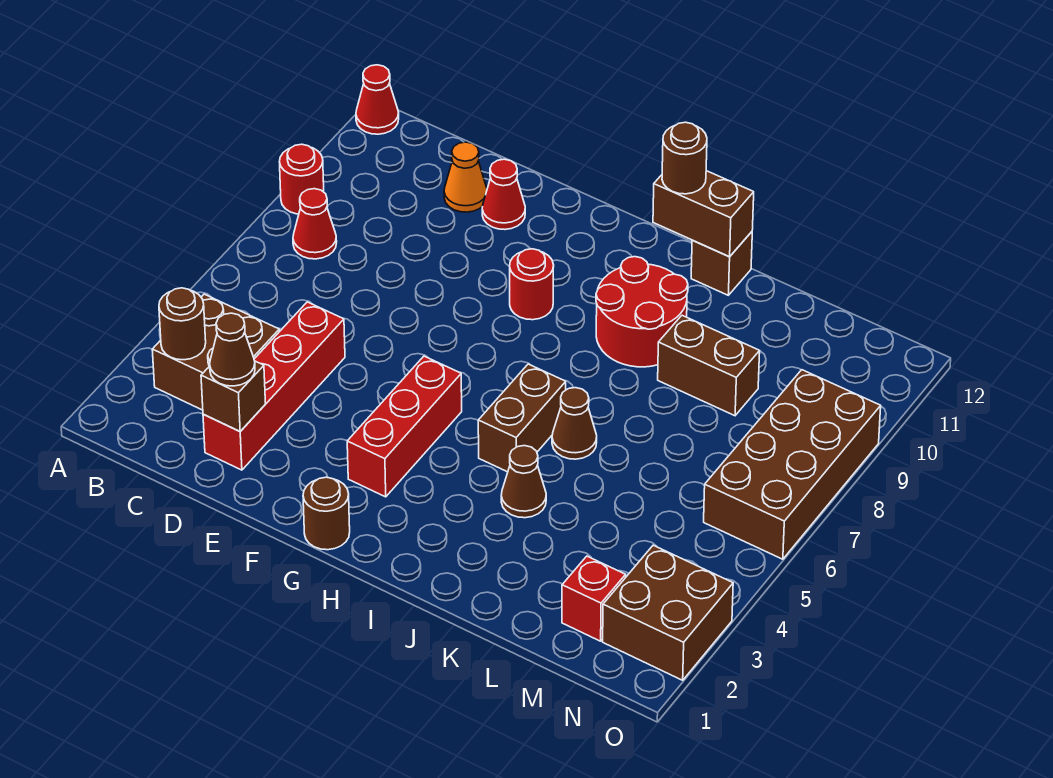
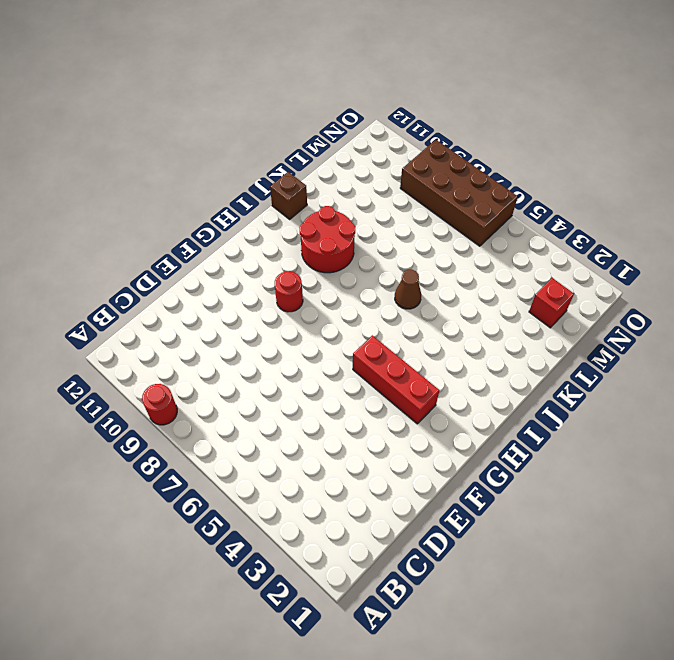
none -> red cone A12 level 1
none -> brown brick B3:C4 level 1
none -> red cone B8 level 1

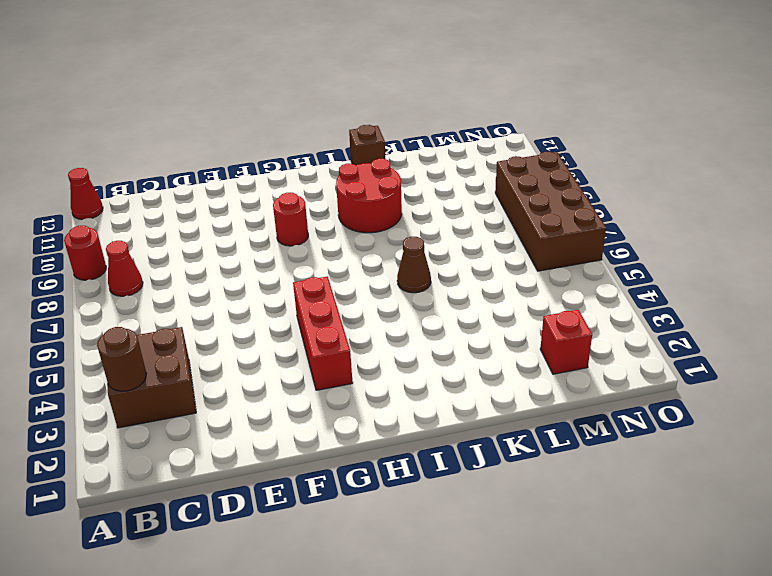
none -> red brick D2:D5 level 1
none -> orange cone D11 level 1
none -> red cone E11 level 1

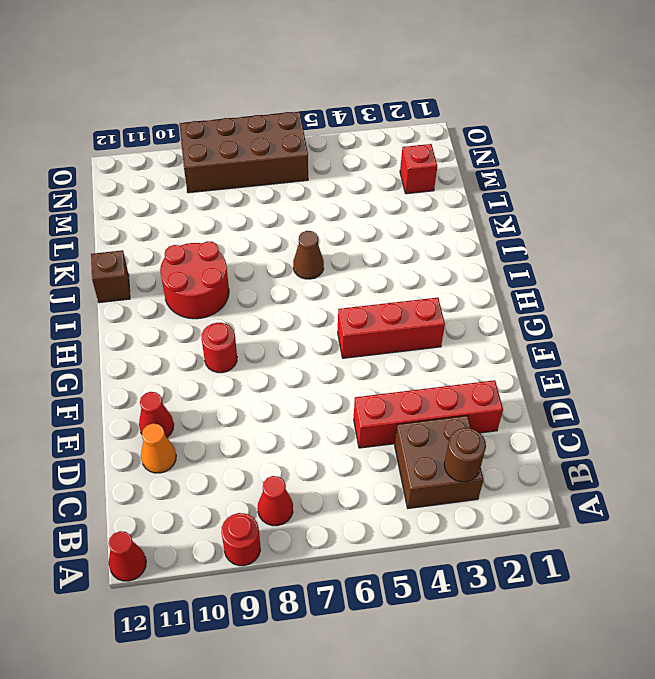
none -> brown round brick G1 level 1
none -> brown brick I5:I6 level 1
none -> brown cone J4 level 1

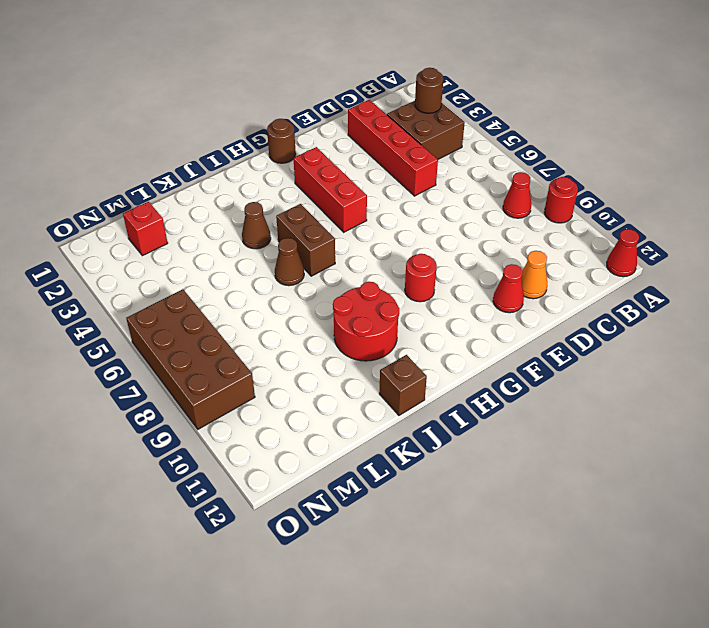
none -> brown brick K9:L9 level 1
none -> brown brick N2:O3 level 1
none -> brown brick D2 level 2

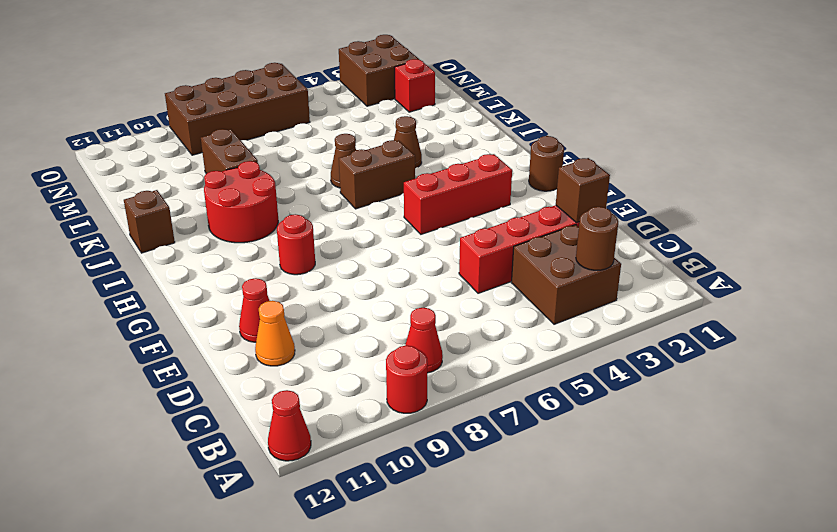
none -> brown brick I12:J12 level 2
none -> brown cone D2 level 3
none -> brown round brick I12 level 3

